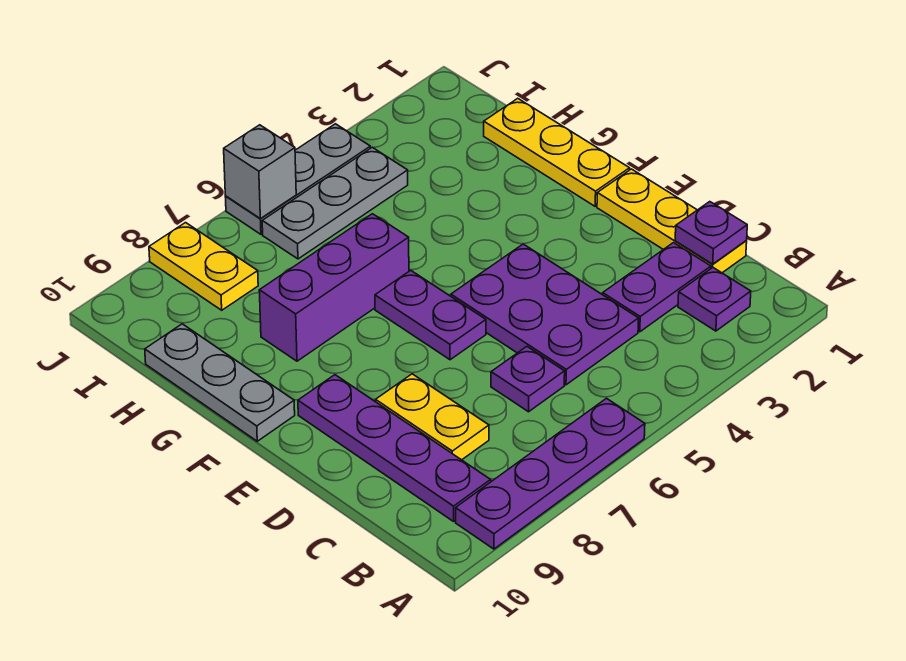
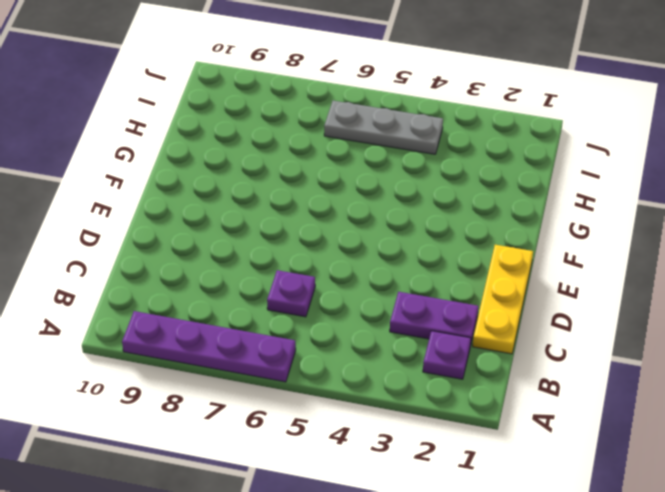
none -> purple plate B9:E9 level 1
none -> purple plate C4:E5 level 1
none -> yellow plate C8:D8 level 1

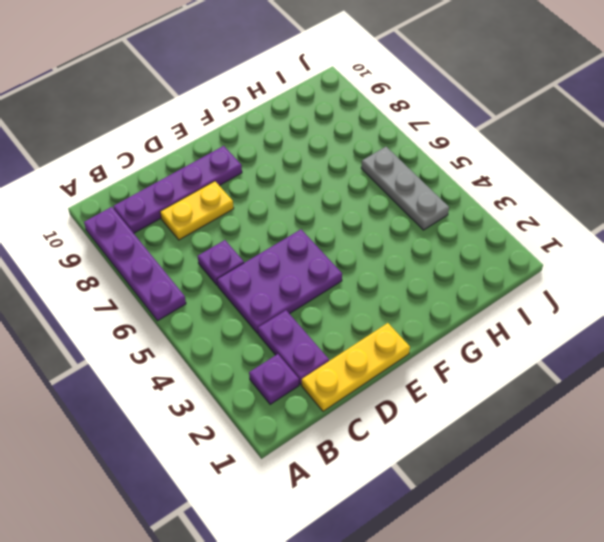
none -> purple plate E6:F6 level 1
none -> yellow plate F1:H1 level 1
none -> grey plate F10:H10 level 1

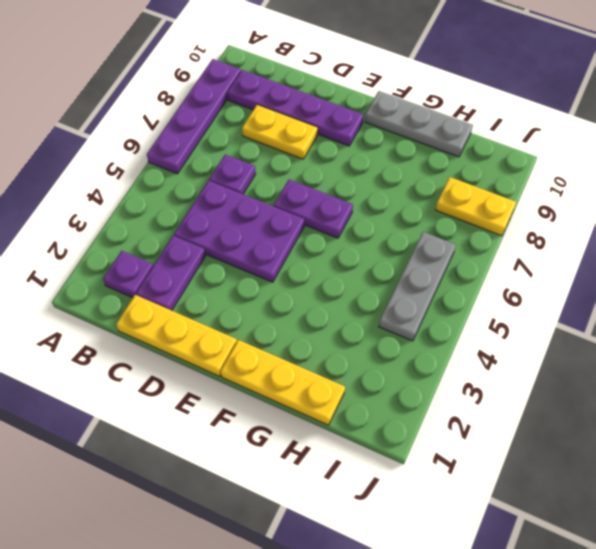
none -> purple brick G6:G8 level 1
none -> grey plate J4:J6 level 1
none -> purple plate C1 level 2

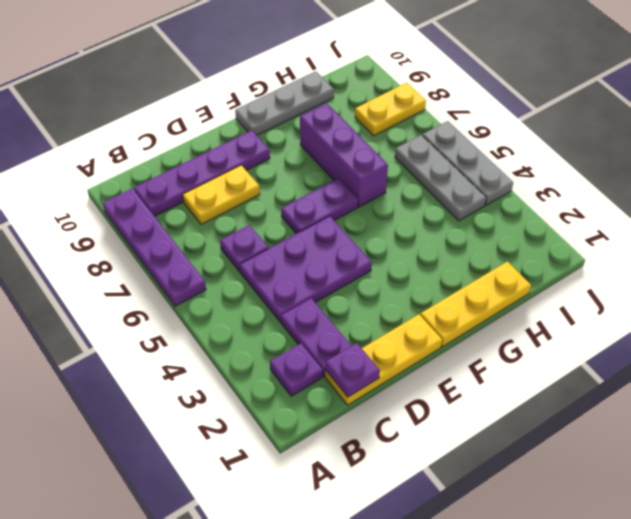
none -> grey brick J6 level 2

